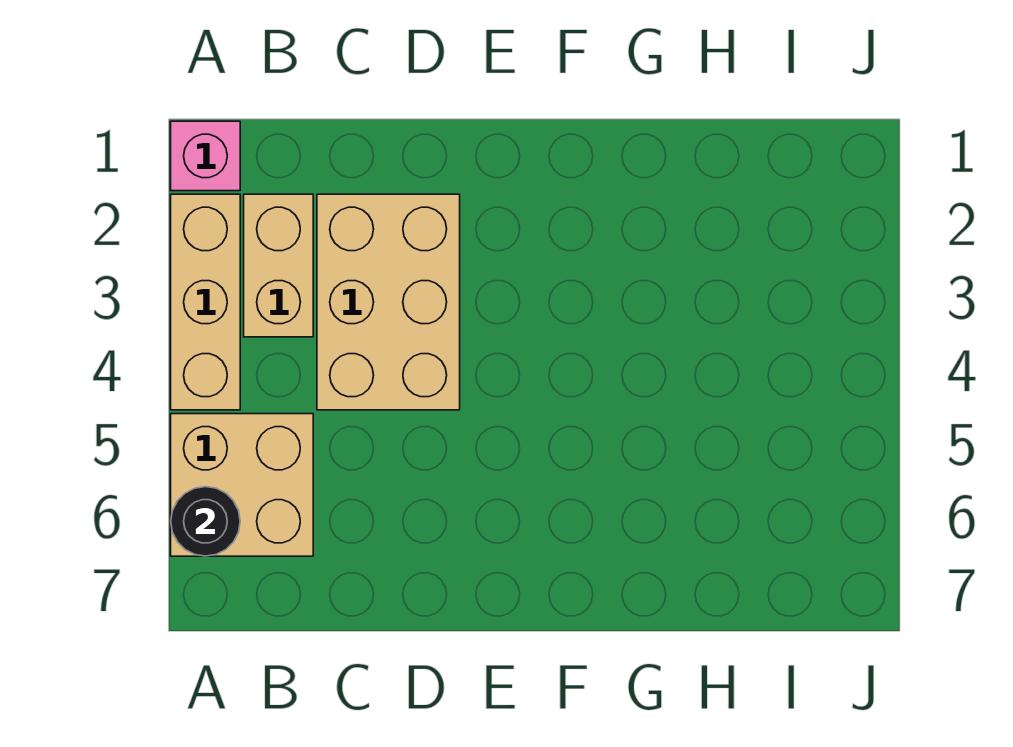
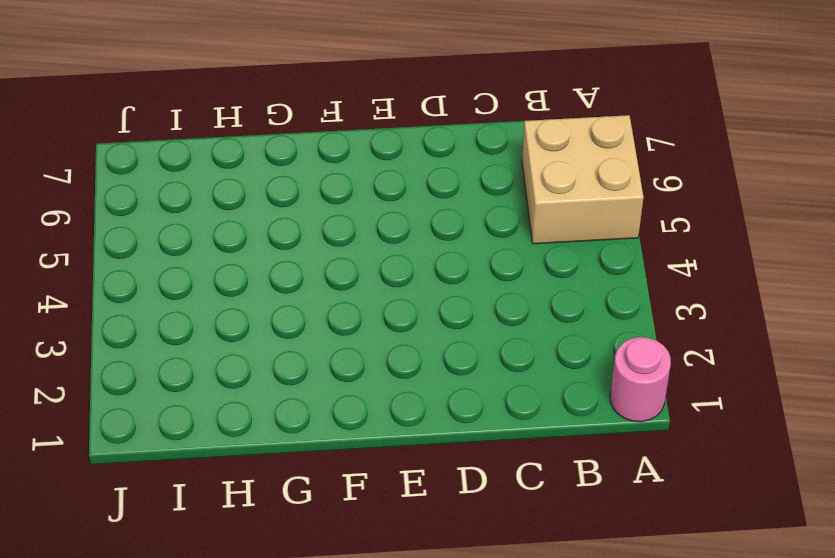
pink round brick A1 level 1 -> pink brick A1 level 1
none -> tan brick A2:A4 level 1
none -> tan brick B2:B3 level 1

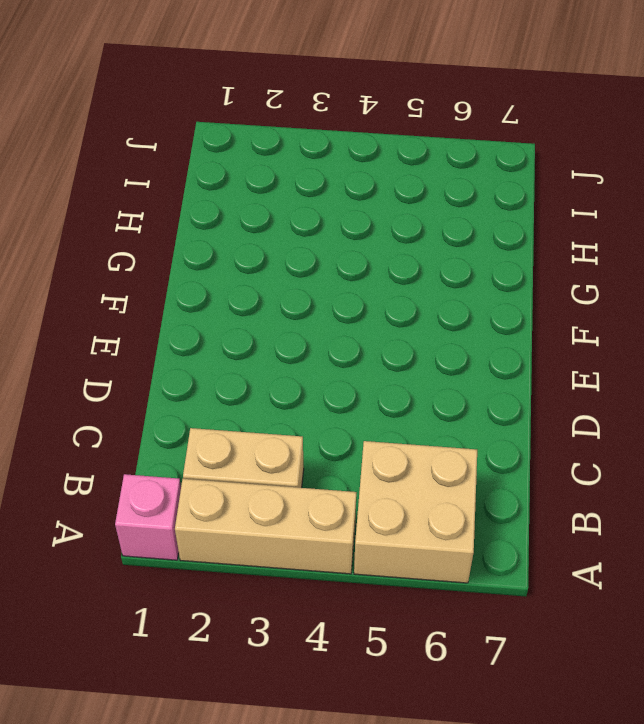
none -> tan brick C2:D4 level 1
none -> black round brick A6 level 2

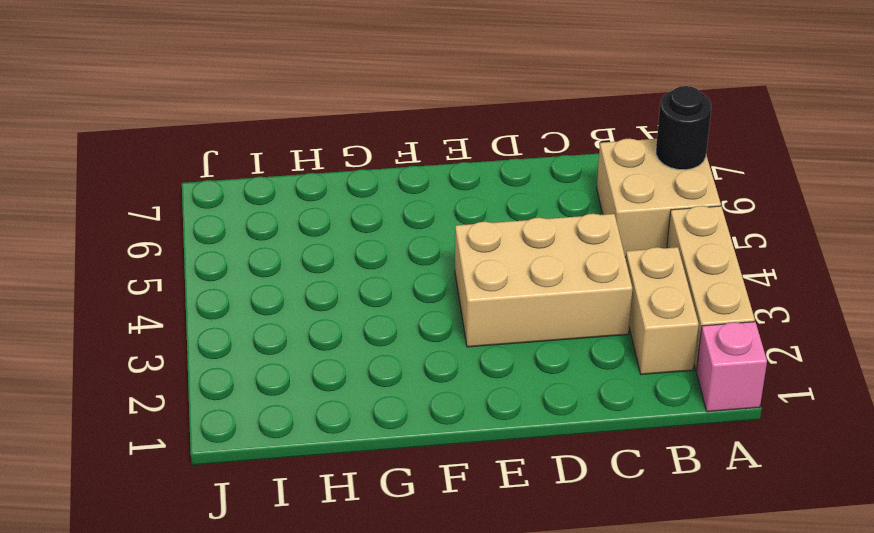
tan brick C3:E4 level 1 -> tan brick C2:D4 level 1

